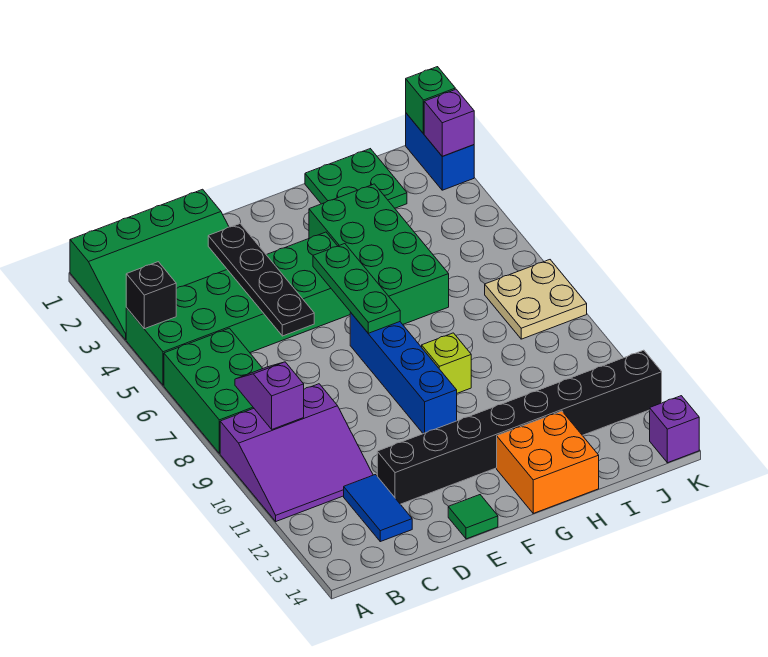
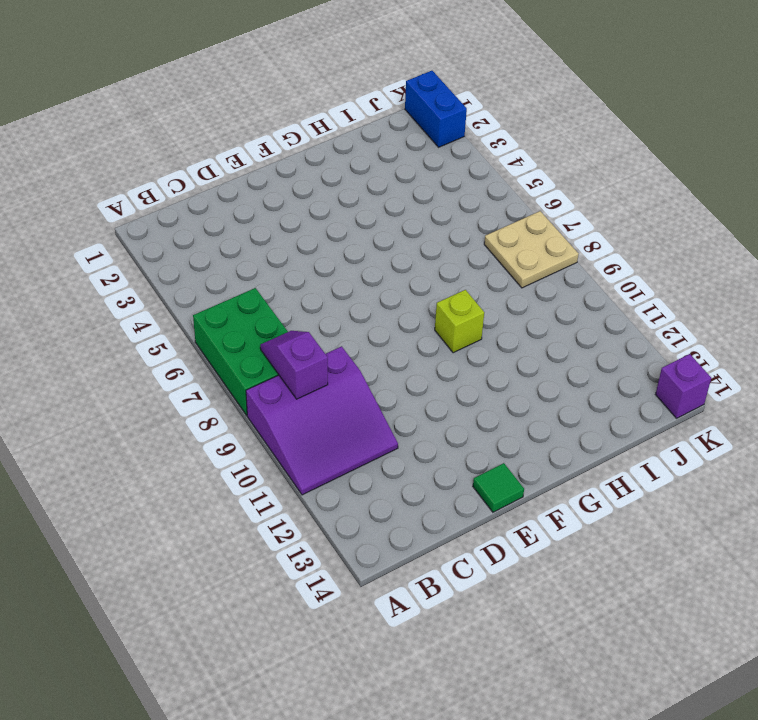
none -> green slope A1:D3 level 1 top 1
none -> green brick A4:F5 level 1
none -> blue tile C12:C13 level 1

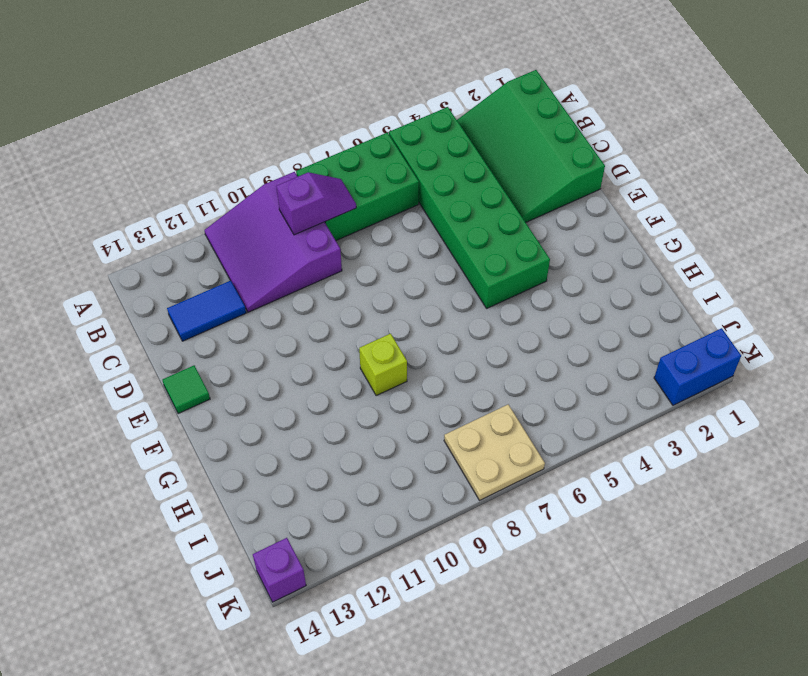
none -> black brick D12:K12 level 1
none -> blue brick F7:F10 level 1
none -> green brick G3:H6 level 1

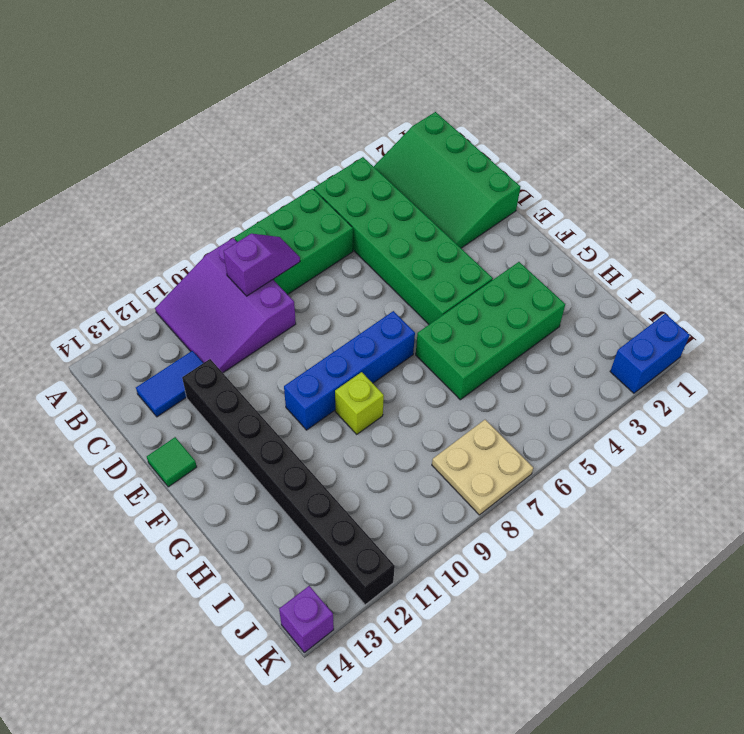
none -> orange brick G13:H14 level 1
none -> green plate H1:I2 level 1
none -> black brick A4 level 2

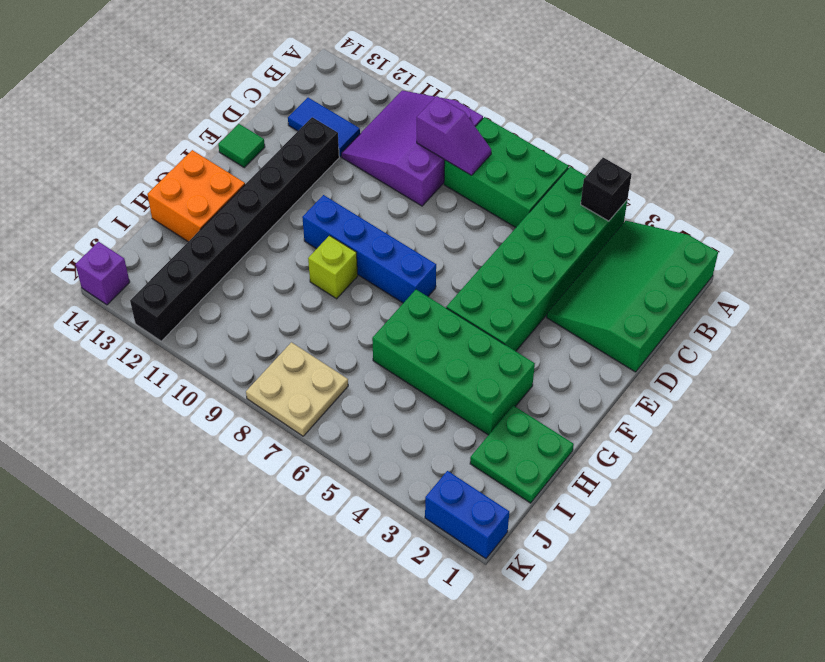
none -> black plate D3:D6 level 2
none -> green plate F5:F7 level 2
none -> green brick K1 level 2

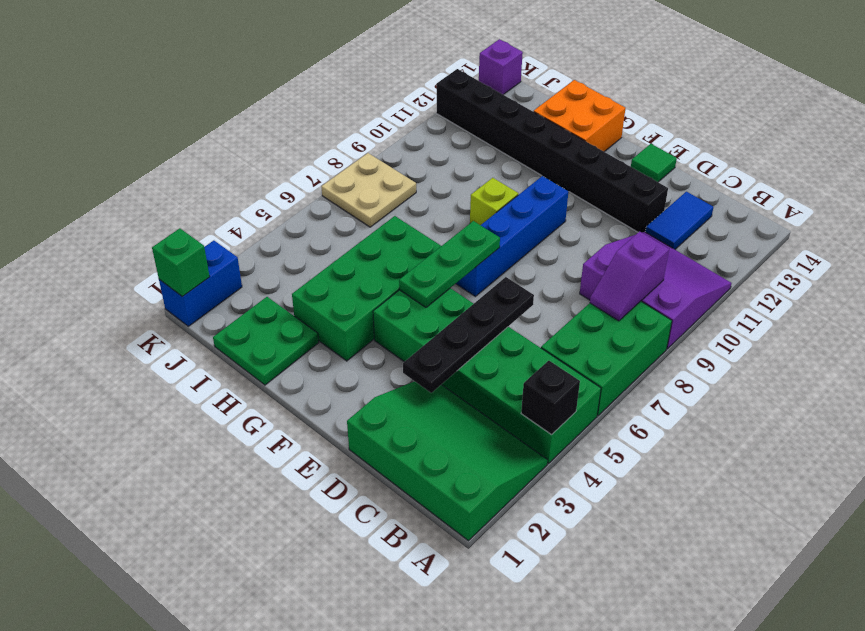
none -> purple brick K2 level 2

